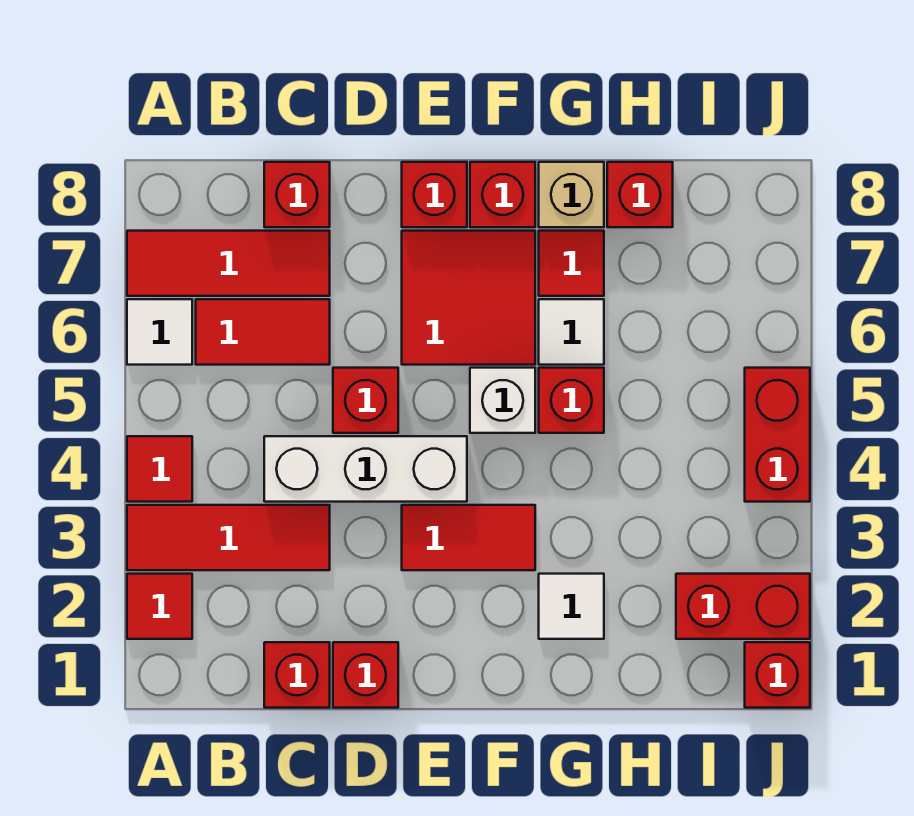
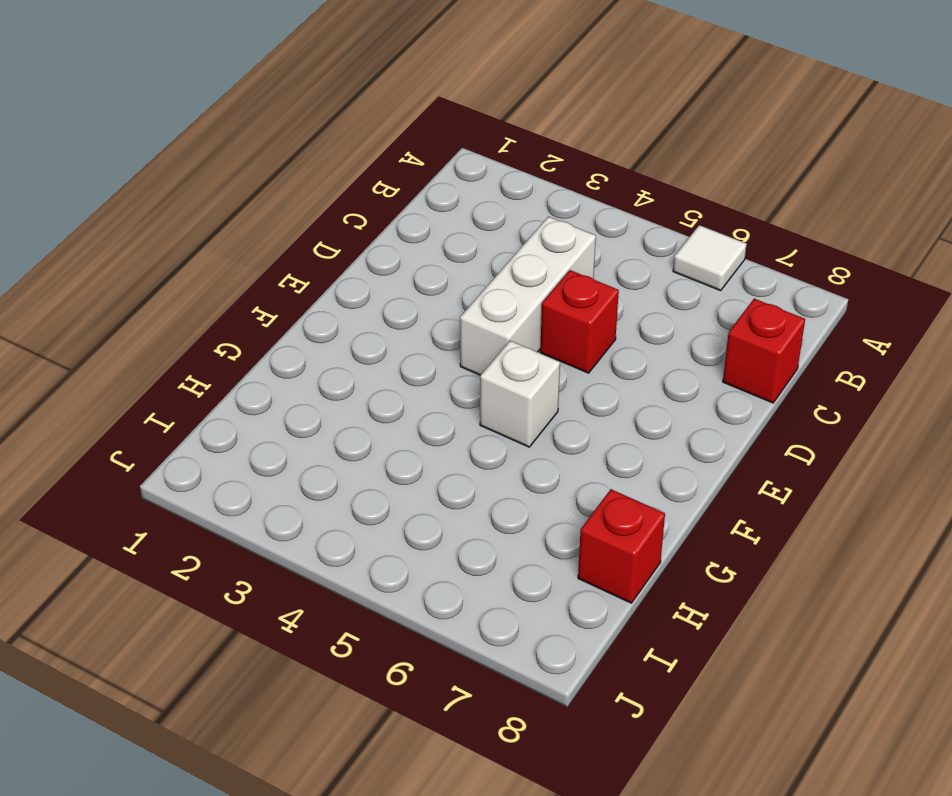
none -> red tile A2 level 1
none -> red tile A3:C3 level 1
none -> red tile A4 level 1

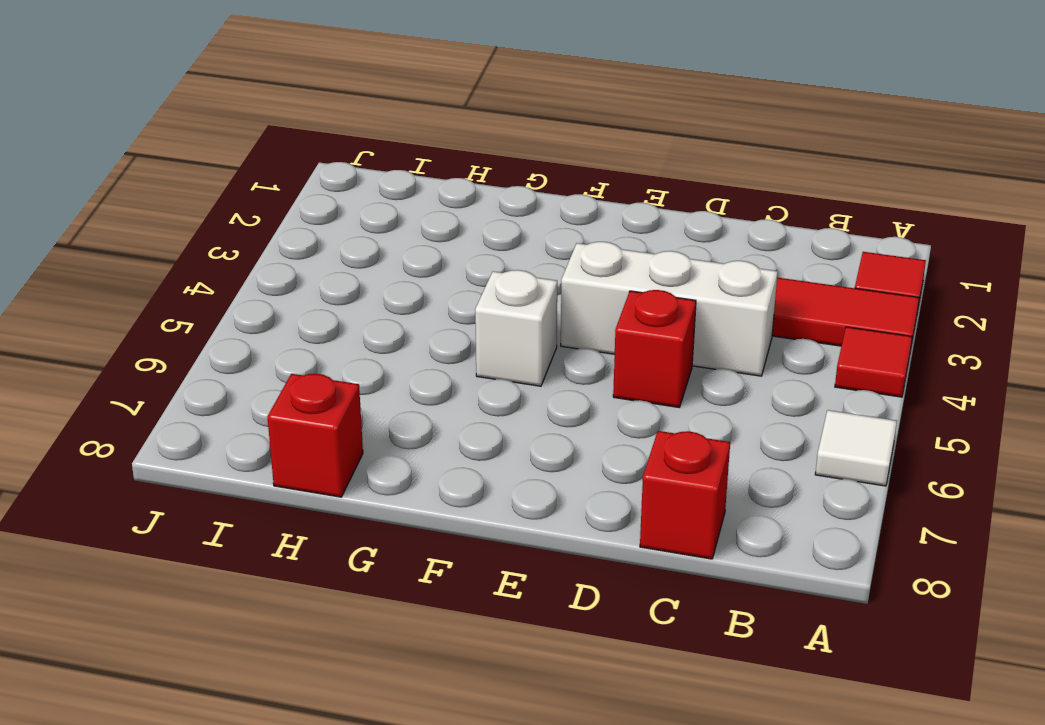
none -> red tile A7:C7 level 1
none -> red tile B6:C6 level 1
none -> red brick C1 level 1

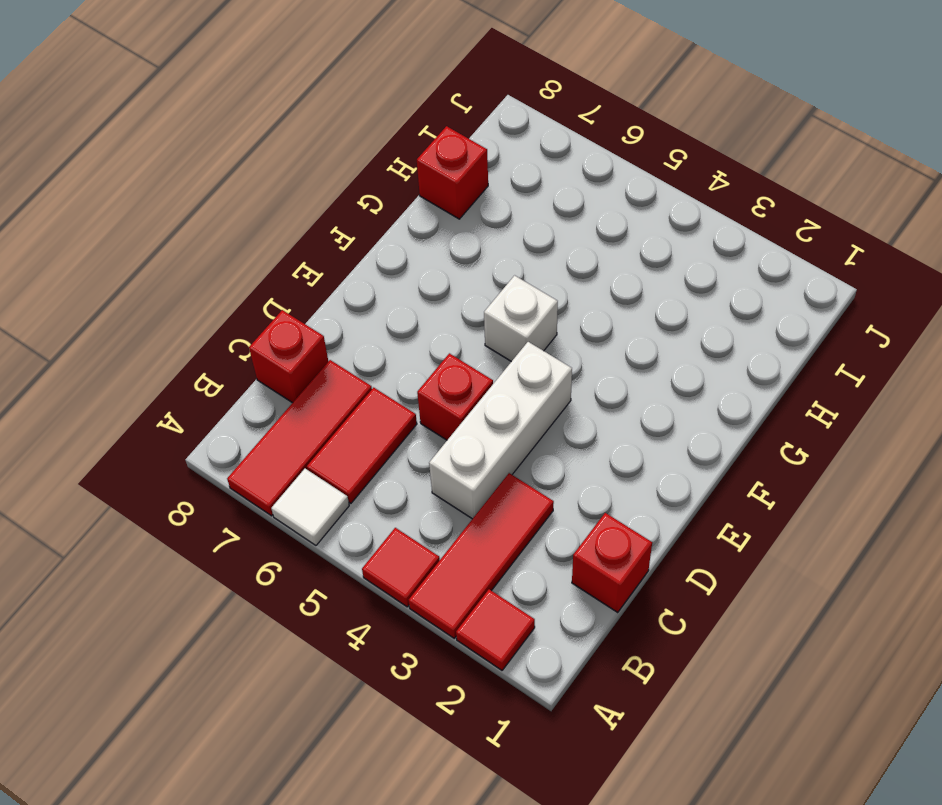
none -> red brick D1 level 1
none -> red tile E3:F3 level 1
none -> red tile E6:F7 level 1

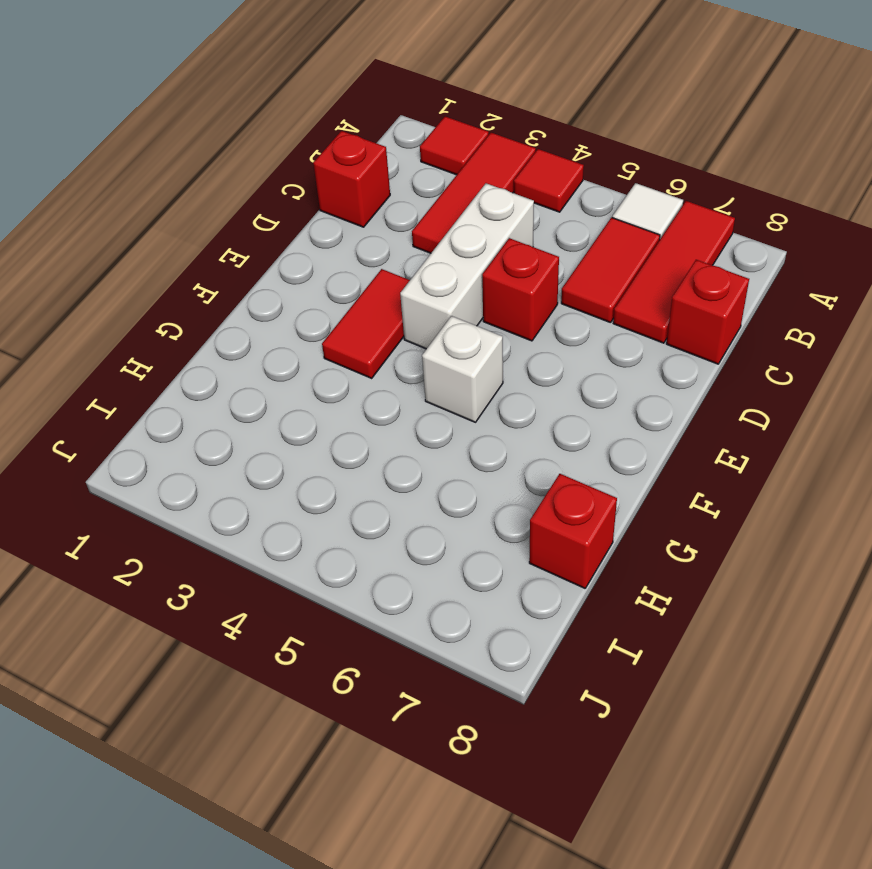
none -> red brick D1 level 1
none -> red tile E6:F7 level 1
none -> red brick E8 level 1

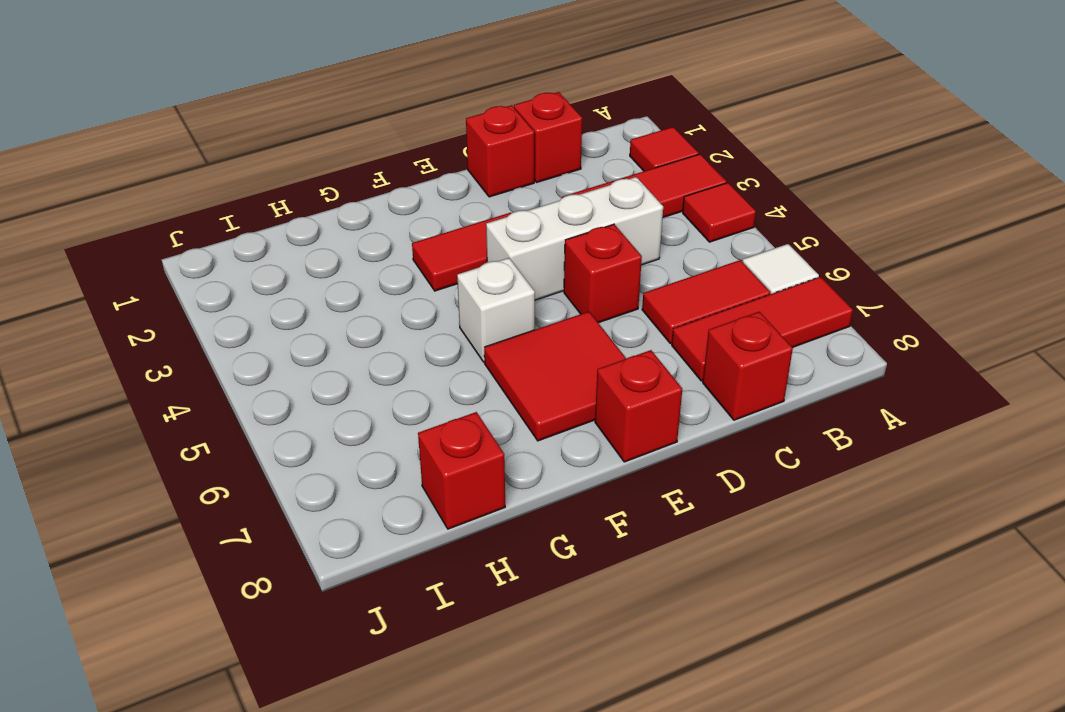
none -> red brick F8 level 1
none -> white tile G2 level 1
none -> red brick G5 level 1

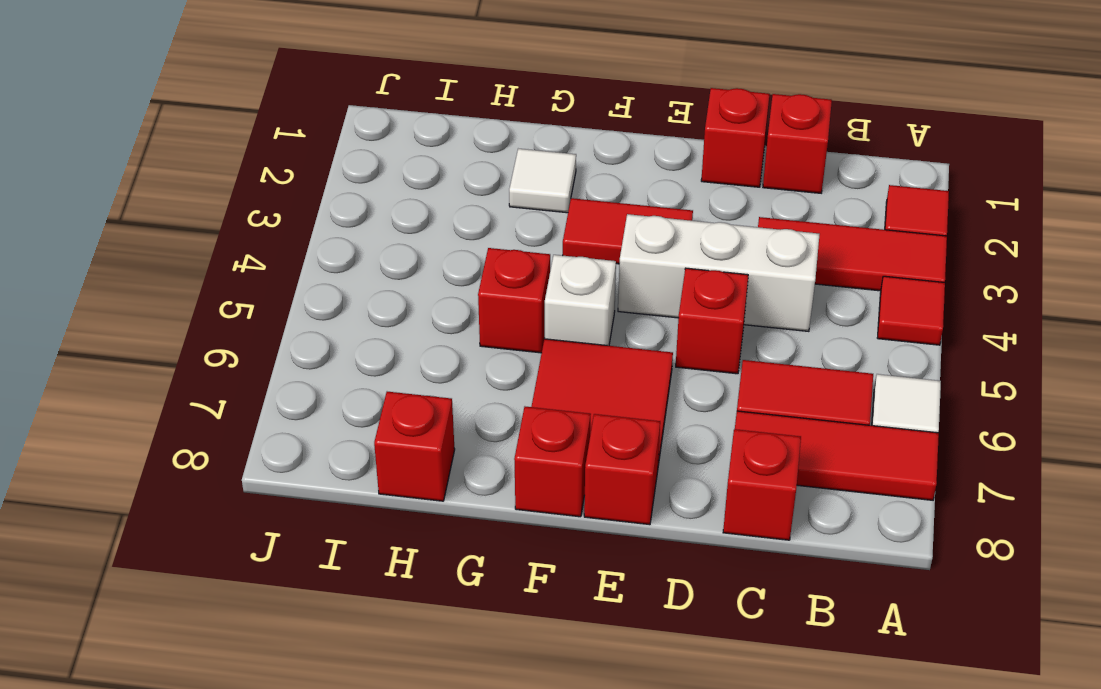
none -> white tile G6 level 1
none -> red tile G7 level 1
none -> tan brick G8 level 1

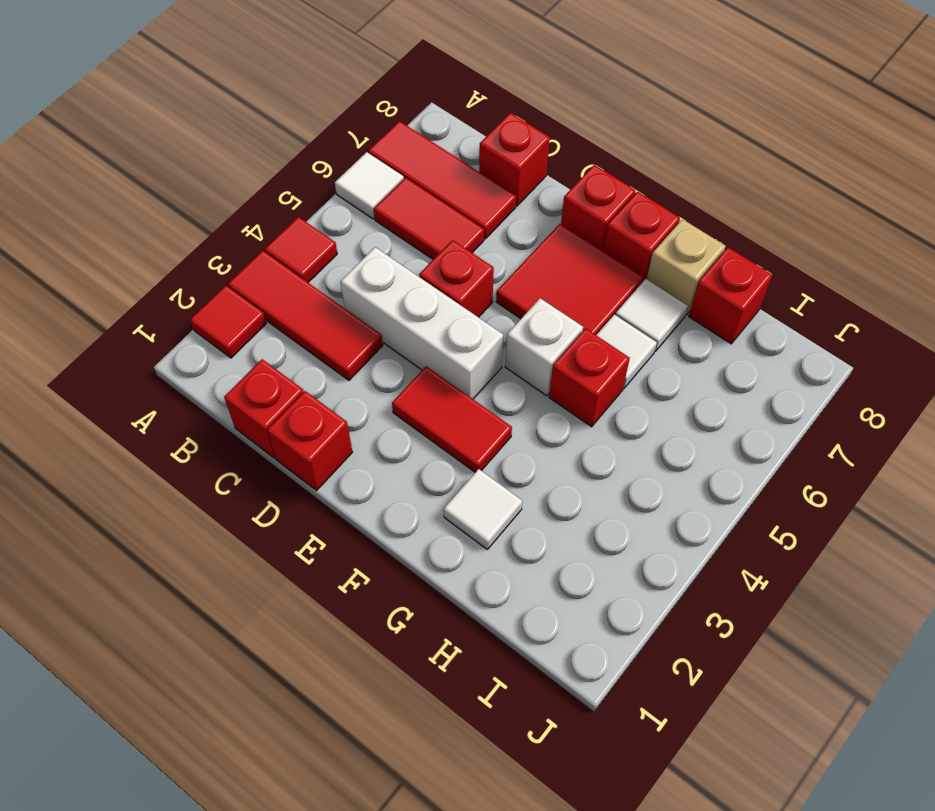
white tile G7 level 1 -> red tile G7 level 1
none -> red brick I2:J2 level 1
none -> red brick J1 level 1
none -> red brick J4:J5 level 1

